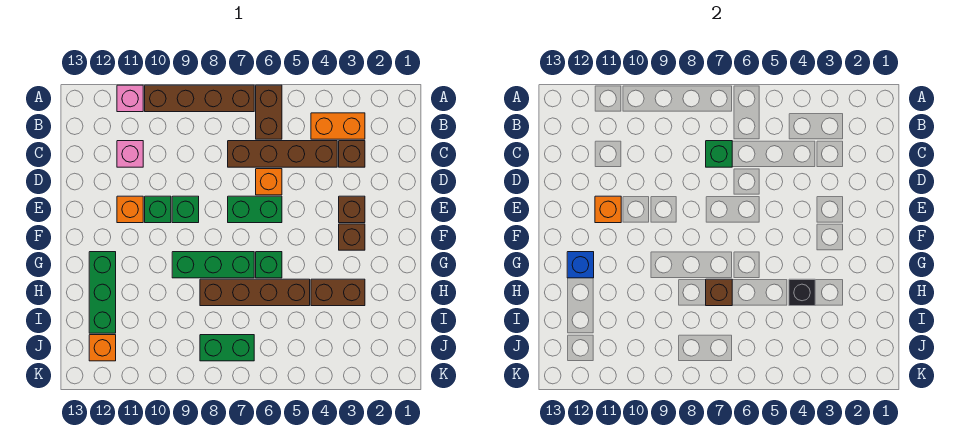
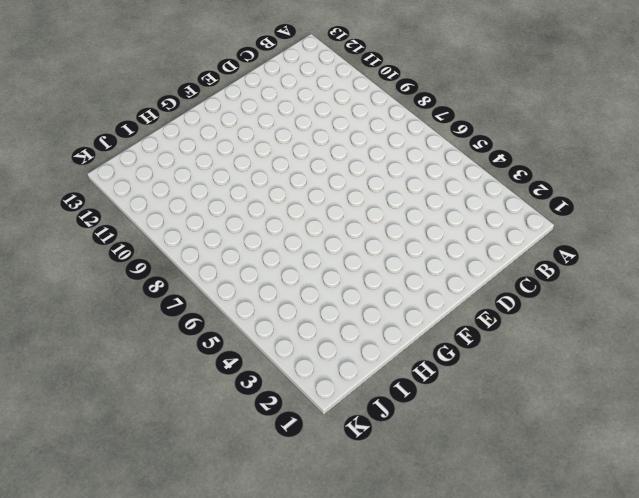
none -> brown brick A6:B6 level 1
none -> brown brick A7:A10 level 1
none -> pink brick A11 level 1

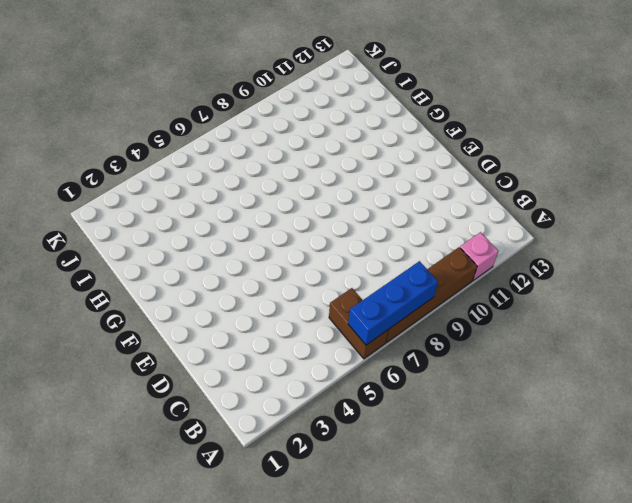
blue brick A6:A8 level 2 -> none
none -> orange brick B3:B4 level 1
none -> brown brick C3 level 1
none -> brown brick C4:C7 level 1

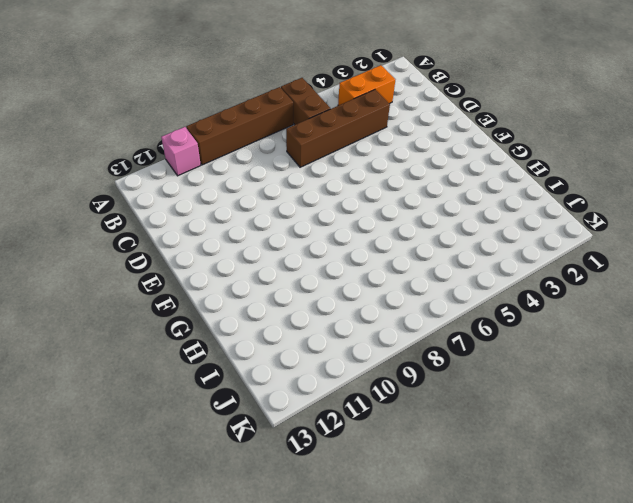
none -> brown brick C3 level 1
none -> pink brick C11 level 1
none -> orange brick D6 level 1

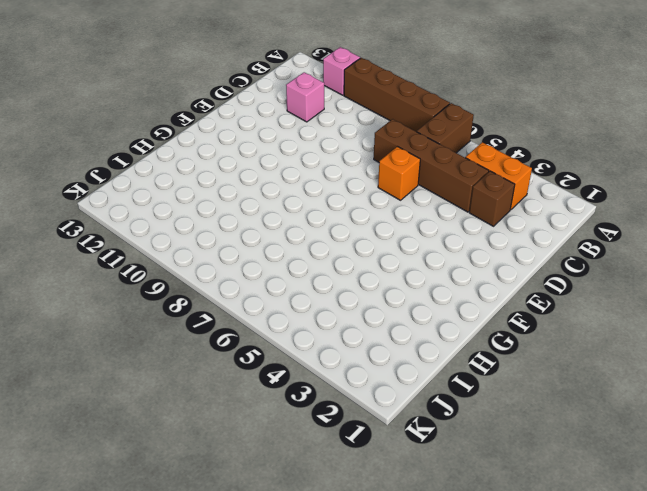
none -> brown brick E3 level 1
none -> green brick E6:E7 level 1
none -> green brick E9 level 1

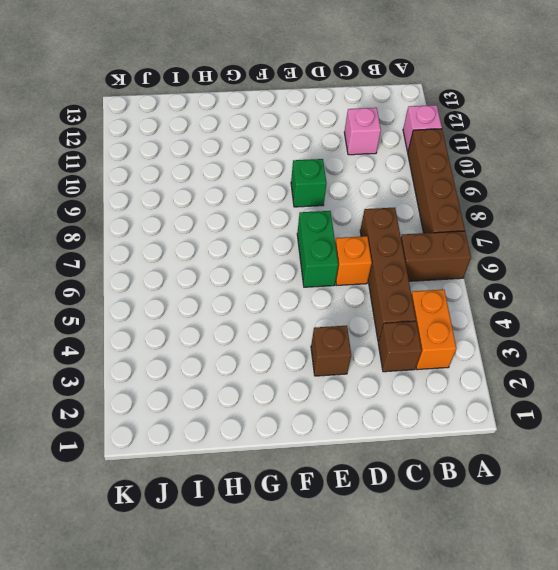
none -> green brick E10 level 1
none -> orange brick E11 level 1
none -> brown brick F3 level 1

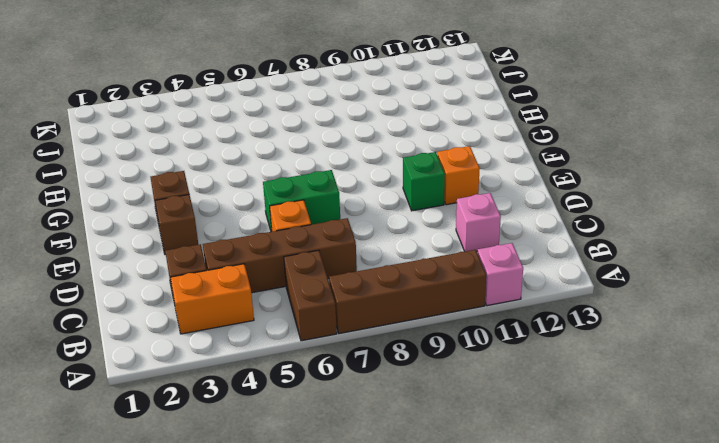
none -> green brick E9 level 1
none -> green brick G6 level 1
none -> green brick G7:G9 level 1

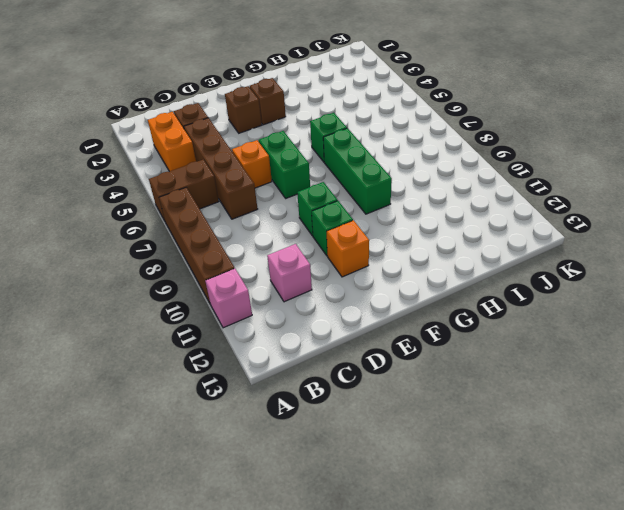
none -> green brick G12:I12 level 1
none -> brown brick H3:H4 level 1
none -> brown brick H5:H8 level 1

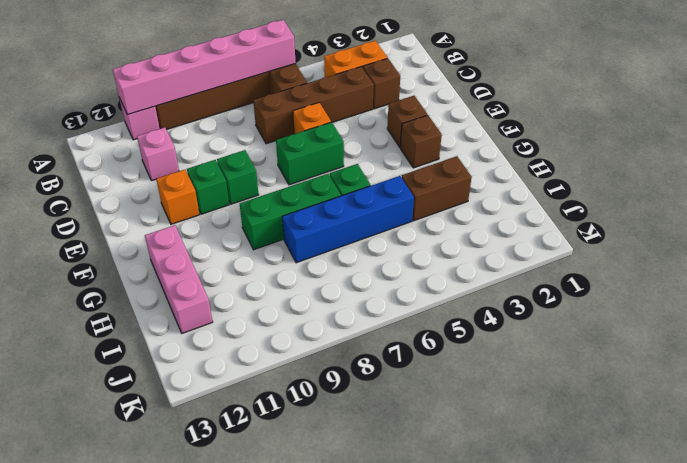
pink brick A6:A11 level 2 -> none
pink brick G12:I12 level 1 -> green brick G12:I12 level 1
blue brick H5:H8 level 1 -> brown brick H5:H8 level 1
none -> green brick J7:J8 level 1
none -> orange brick J12 level 1
none -> green brick C7 level 2

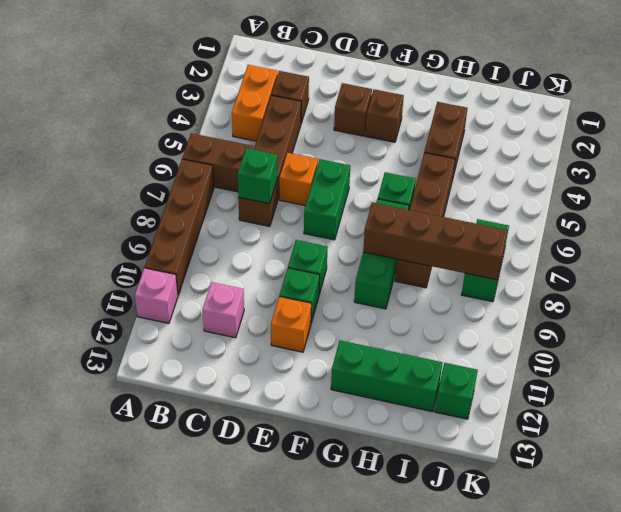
brown brick G8:J8 level 2 -> none
green brick J12 level 1 -> orange brick J12 level 1
none -> orange brick E11 level 2
none -> blue brick G12 level 2
none -> black brick H4 level 2

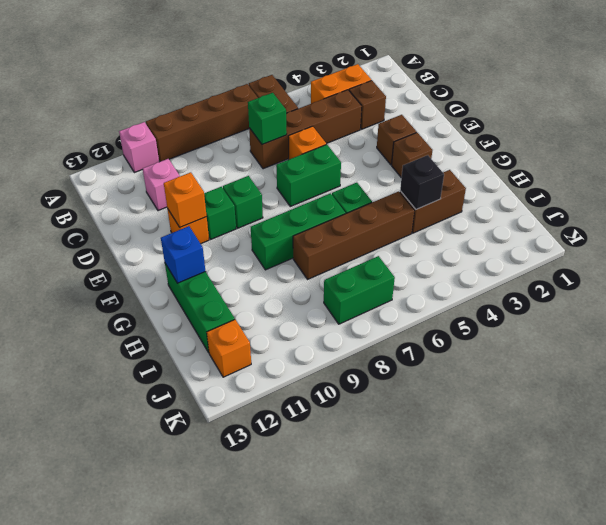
none -> brown brick H7 level 2

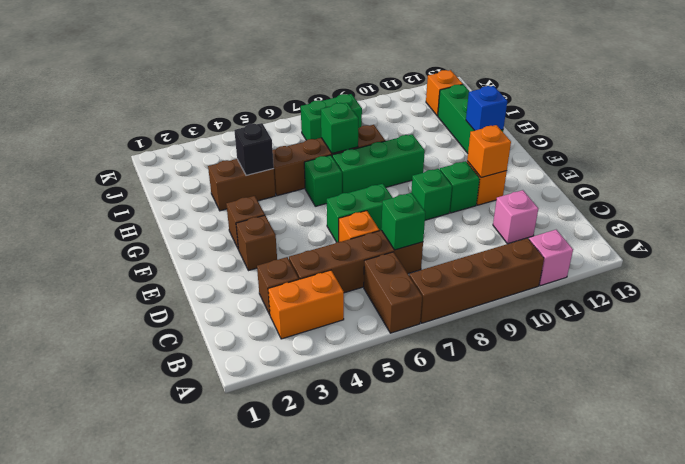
green brick H7 level 2 -> brown brick H7 level 2

